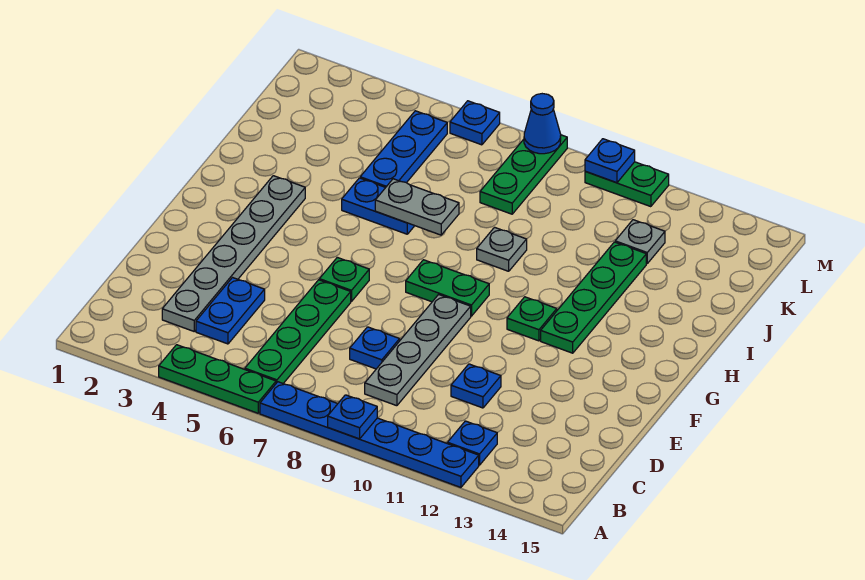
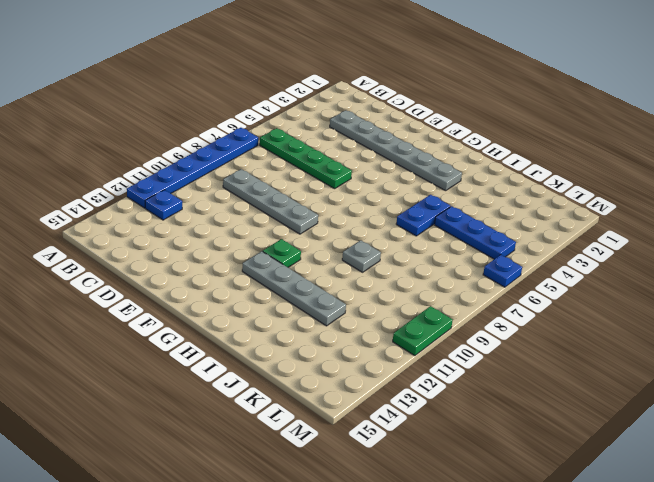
grey plate G12:J12 level 1 -> green plate G12:J12 level 1
none -> green plate A4:A6 level 1
none -> blue plate C4:D4 level 1
none -> blue plate D8 level 1

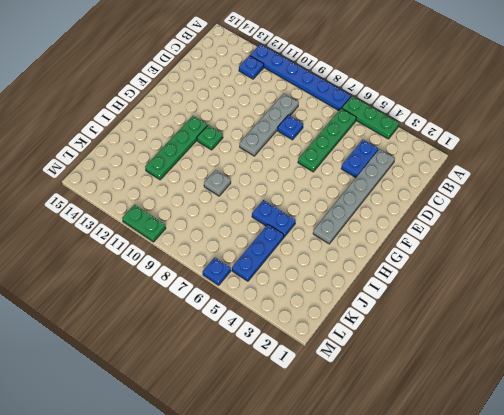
none -> blue plate D11 level 1
none -> green plate F6 level 1
none -> green plate G8:G9 level 1

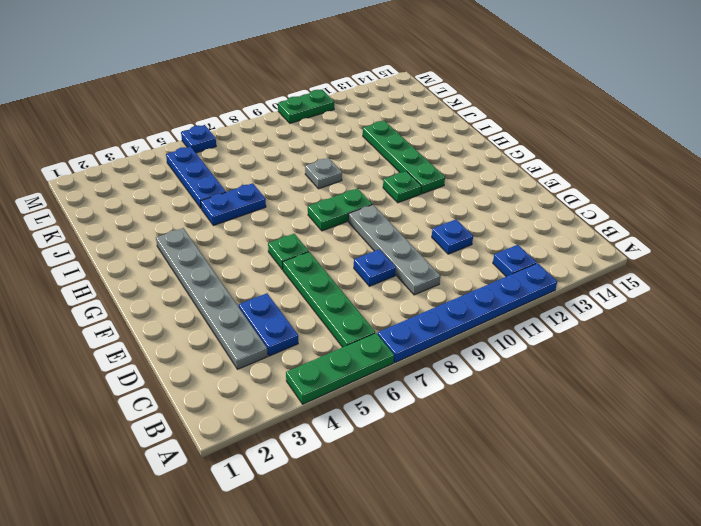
none -> green plate K8:M8 level 1
none -> grey plate K12 level 1
none -> blue plate A9 level 2

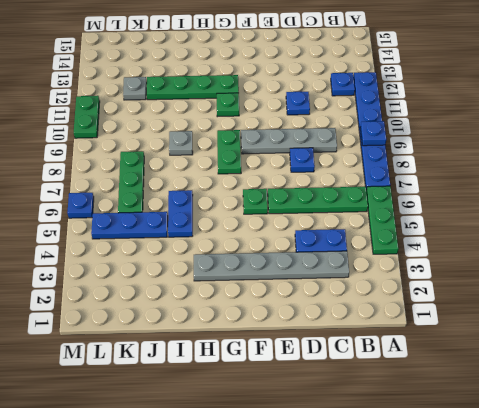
green plate K6:K8 level 1 -> green plate K8:M8 level 1
none -> grey plate I6:I7 level 2
none -> blue cone M8 level 2
none -> blue plate M10 level 2

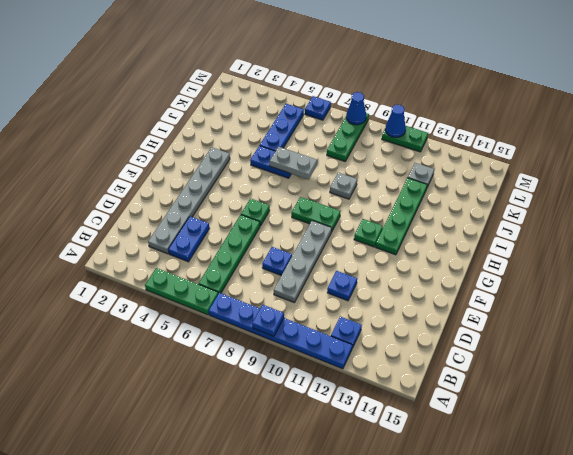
blue cone M10 level 2 -> blue plate M10 level 2

